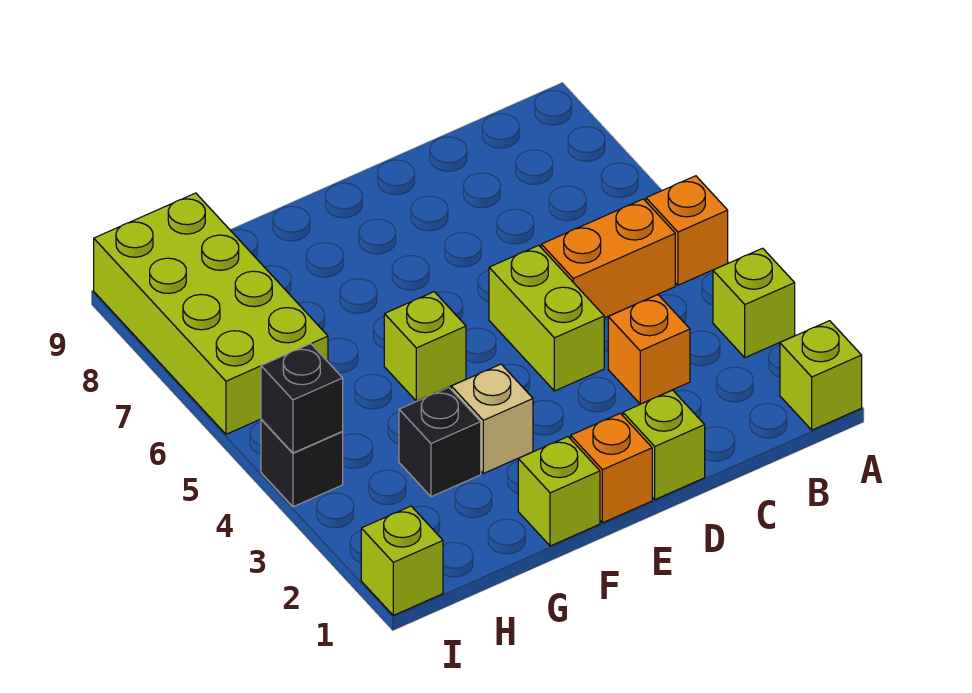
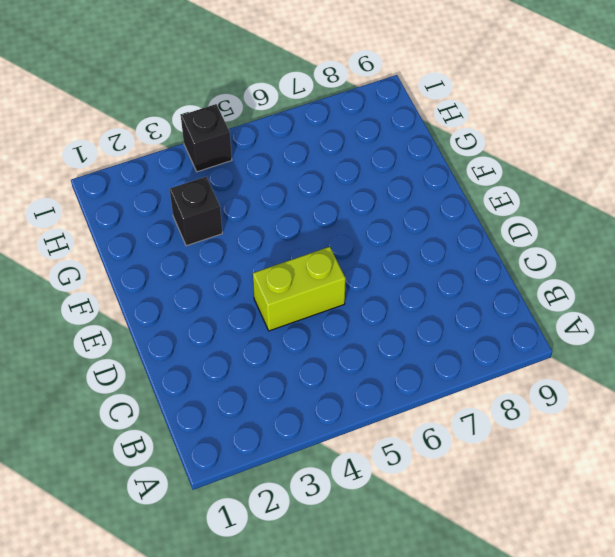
none -> lime brick A1 level 1
none -> lime brick A3 level 1
none -> orange brick A5 level 1

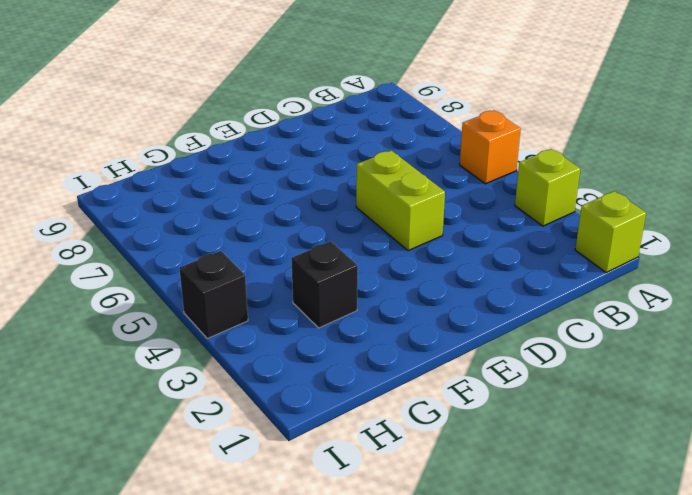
none -> orange brick B5:C5 level 1
none -> orange brick C3 level 1
none -> lime brick D1 level 1

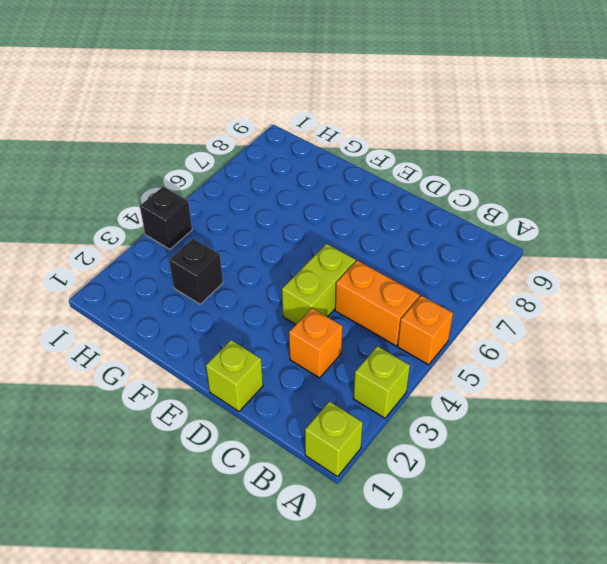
none -> orange brick E1 level 1
none -> lime brick F1 level 1
none -> tan brick F3 level 1

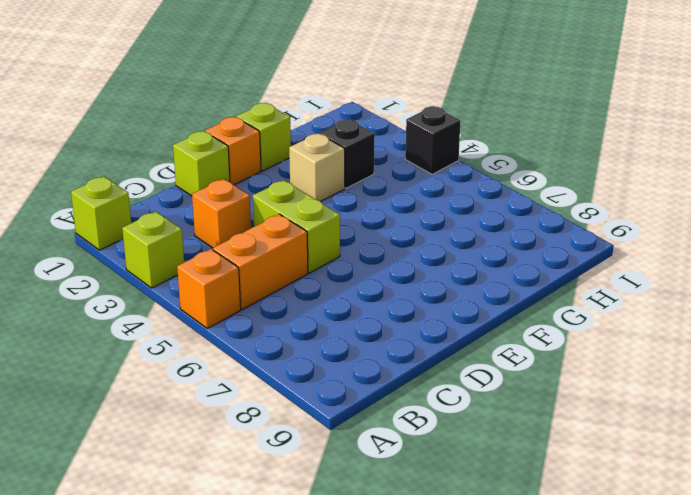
none -> lime brick F5 level 1
none -> lime brick H6:I9 level 1
none -> lime brick I1 level 1

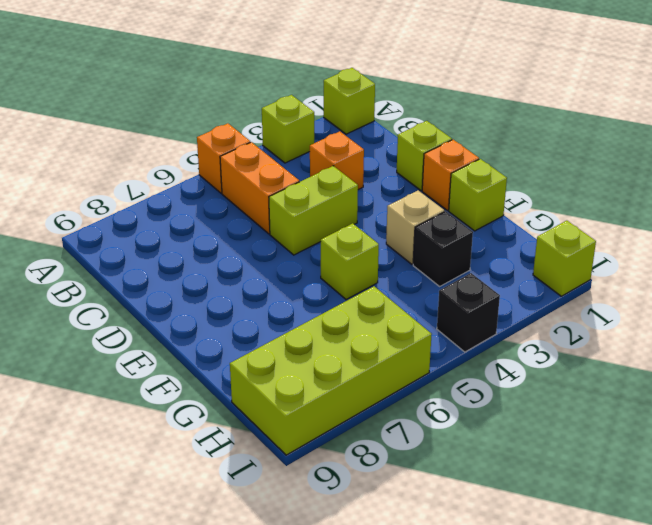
none -> black brick I4 level 2

